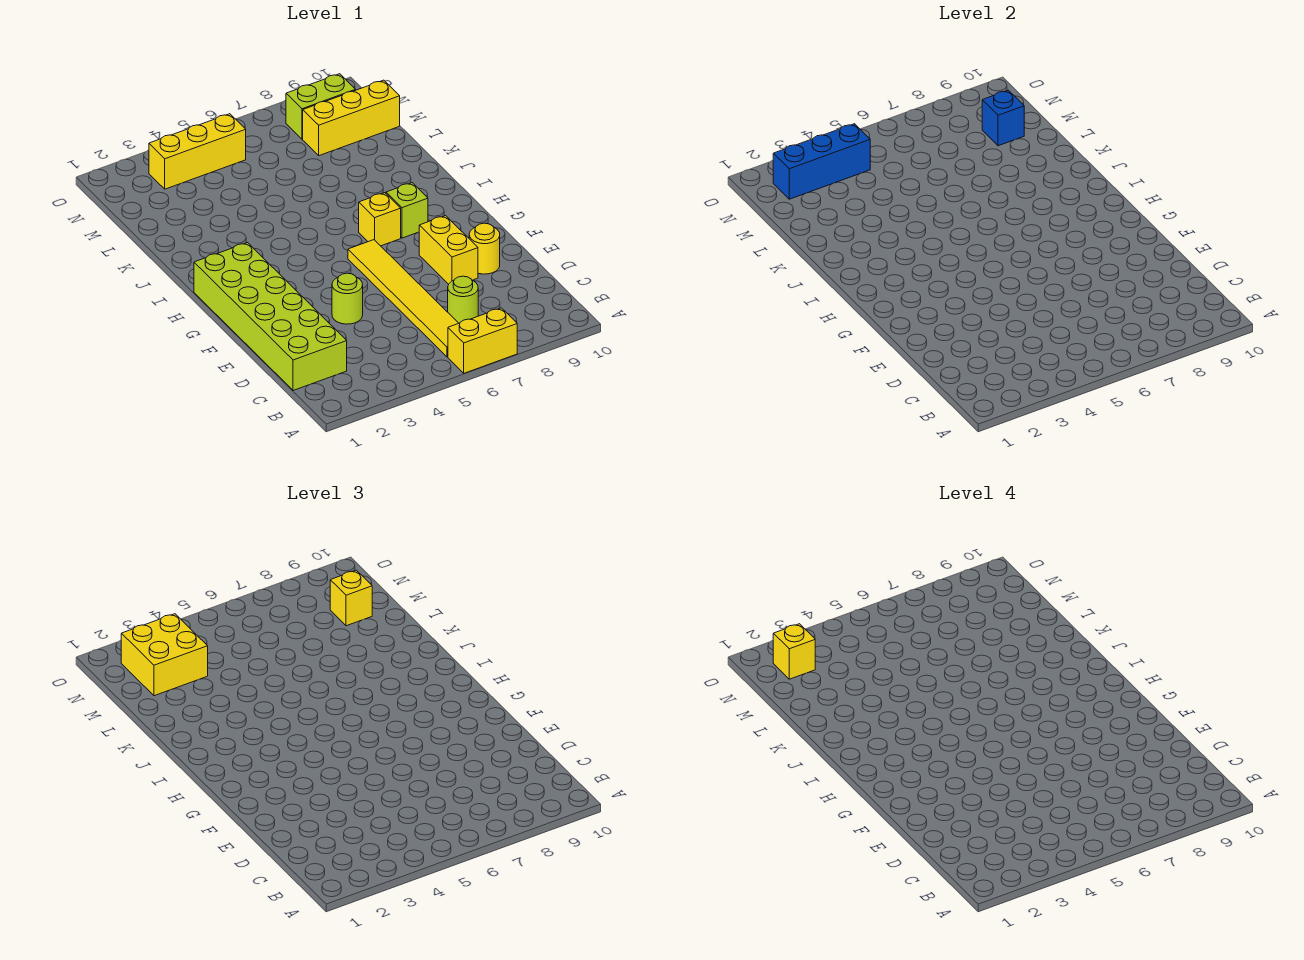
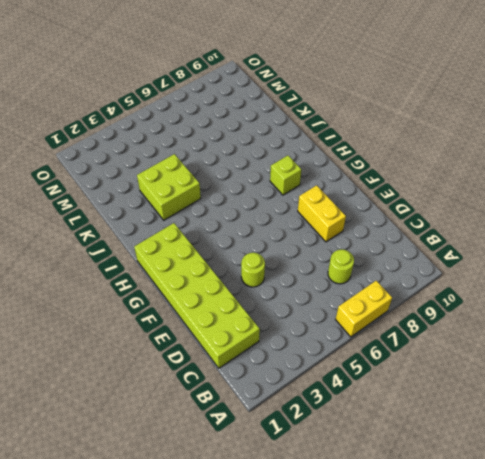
lime brick J3:K4 level 1 -> none
none -> yellow tile B6:G6 level 1
none -> yellow round brick E9 level 1
none -> yellow brick H7 level 1

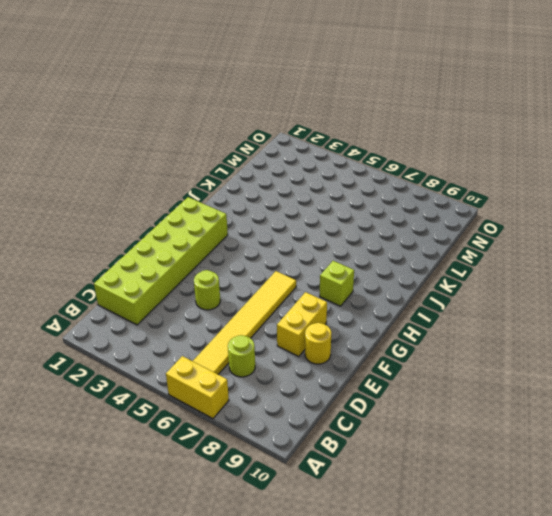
none -> yellow brick H7 level 1
none -> yellow brick M8:M10 level 1
none -> yellow brick N3:N5 level 1

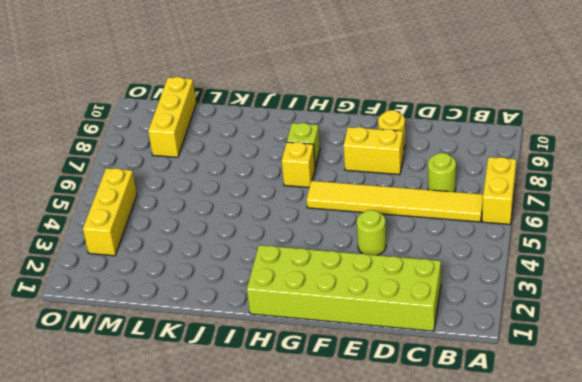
none -> lime brick N8:N9 level 1
none -> blue brick M9 level 2
none -> blue brick N2:N4 level 2

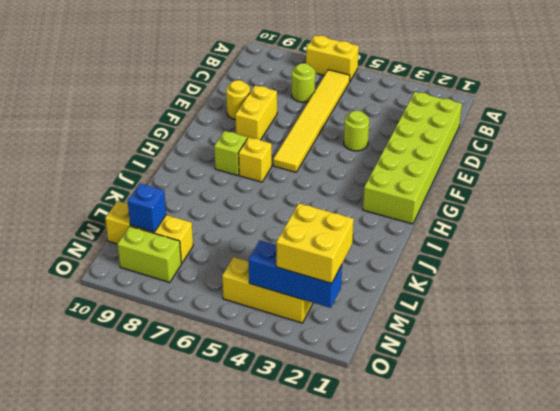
none -> yellow brick M9 level 3
none -> yellow brick N2 level 4

